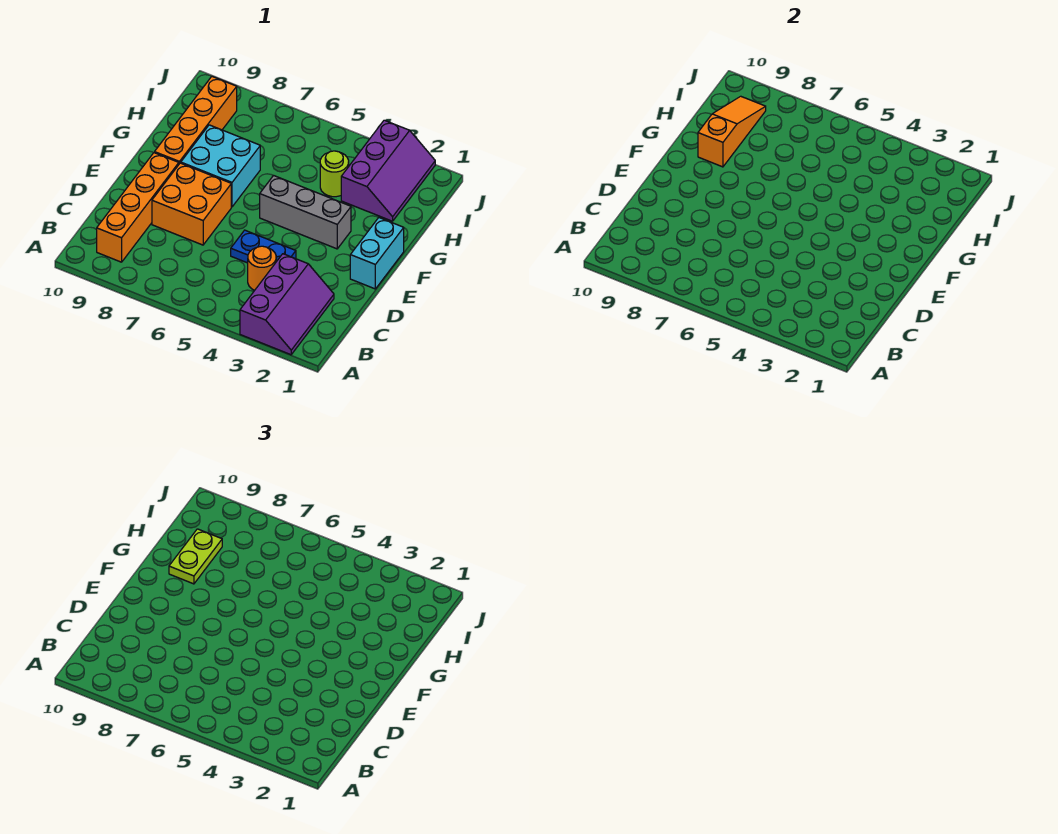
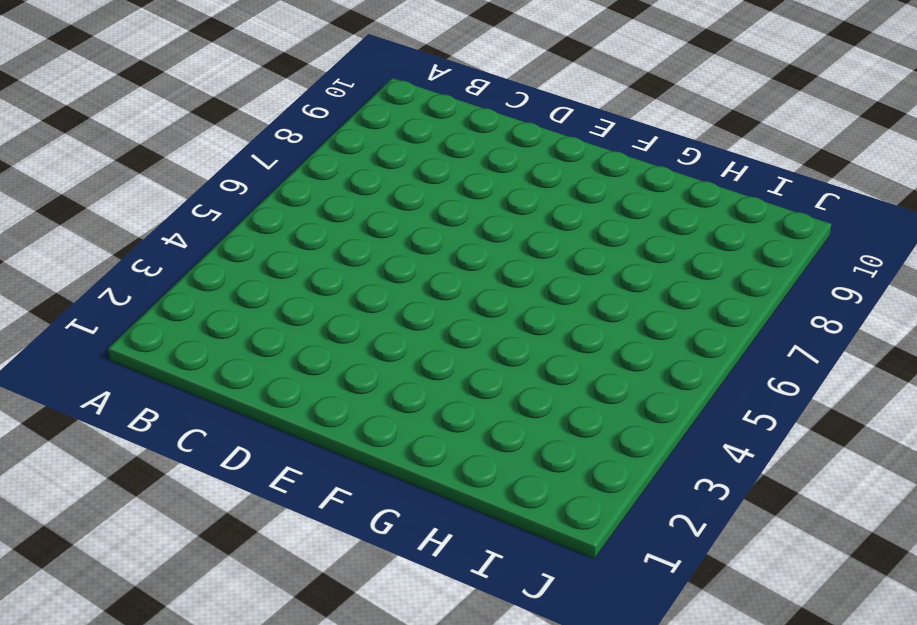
none -> purple slope A2:C3 level 1 top 3
none -> orange brick B9:E9 level 1
none -> orange round brick C4 level 1

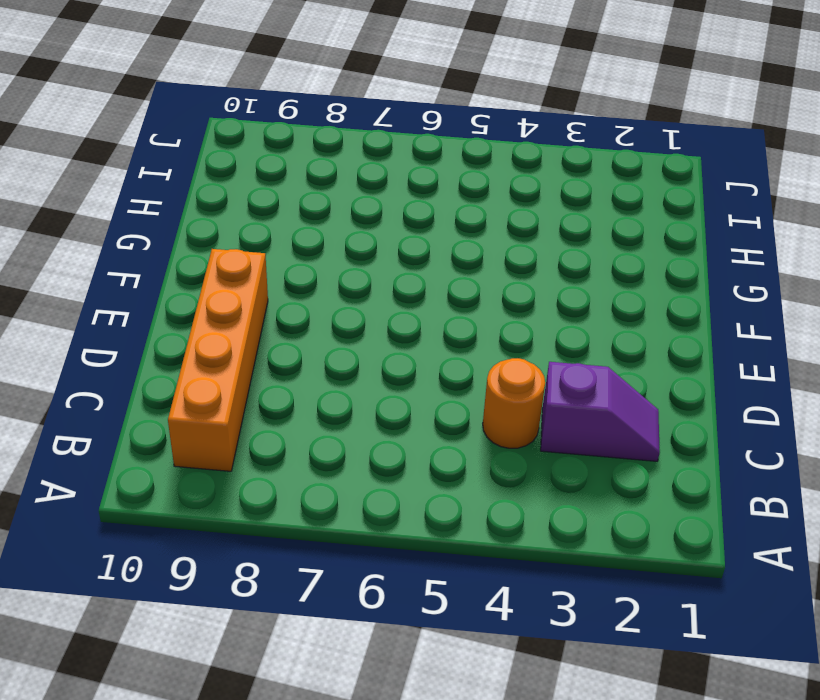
purple slope C2:C3 level 1 top 3 -> purple slope A2:C3 level 1 top 3
none -> blue plate D4:D5 level 1
none -> orange brick D7:E8 level 1
none -> cyan brick E1:F1 level 1

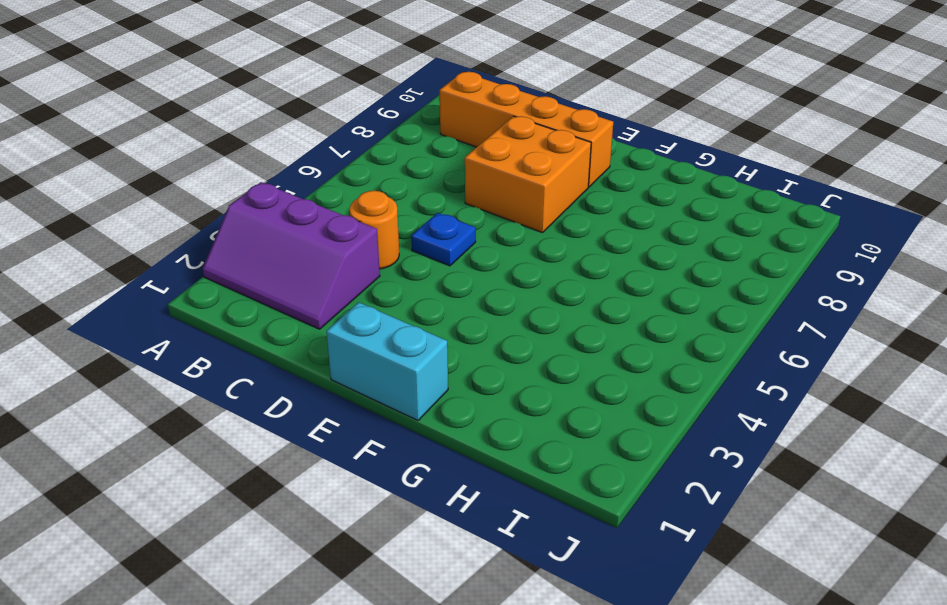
blue plate D5 level 1 -> blue plate D4:D5 level 1
none -> grey brick F3:F5 level 1
none -> cyan brick F7:G8 level 1
none -> orange brick F9:I9 level 1

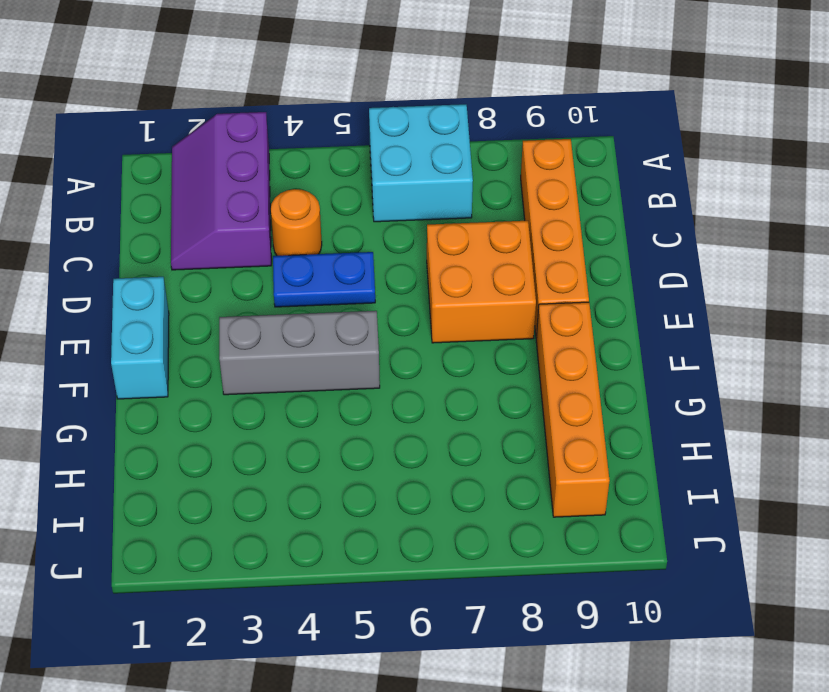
cyan brick A6:B7 level 1 -> cyan brick F7:G8 level 1
none -> purple slope H2:J3 level 1 top 3
none -> lime round brick H4 level 1
none -> orange slope G9:I9 level 2 top G

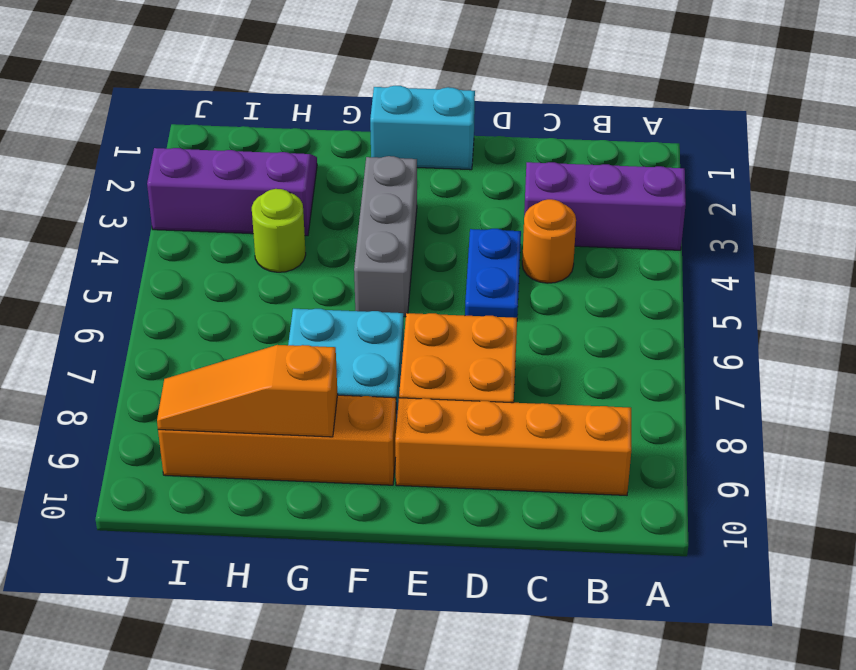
none -> lime plate G9:H9 level 3

